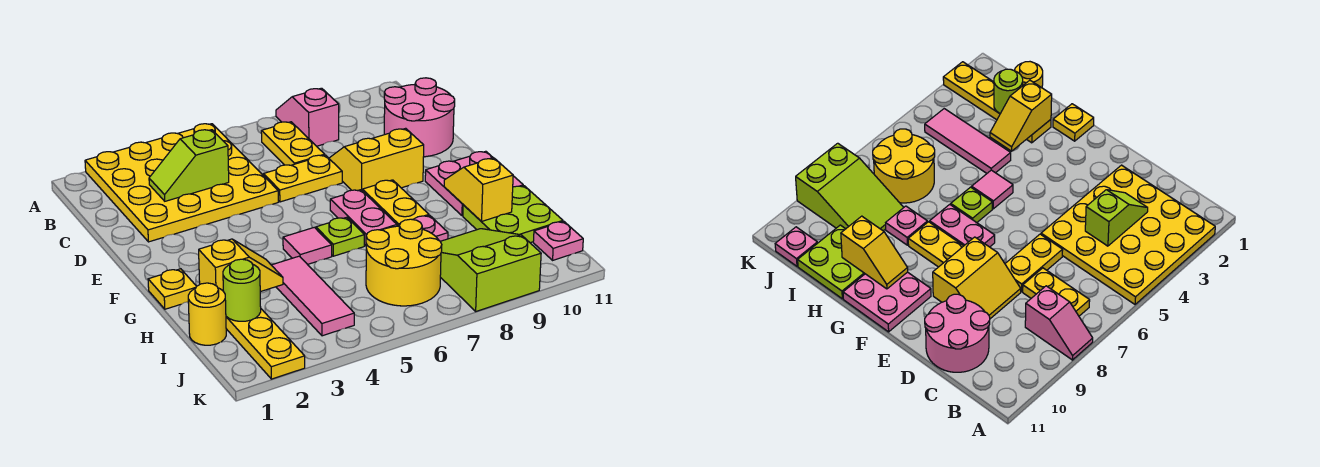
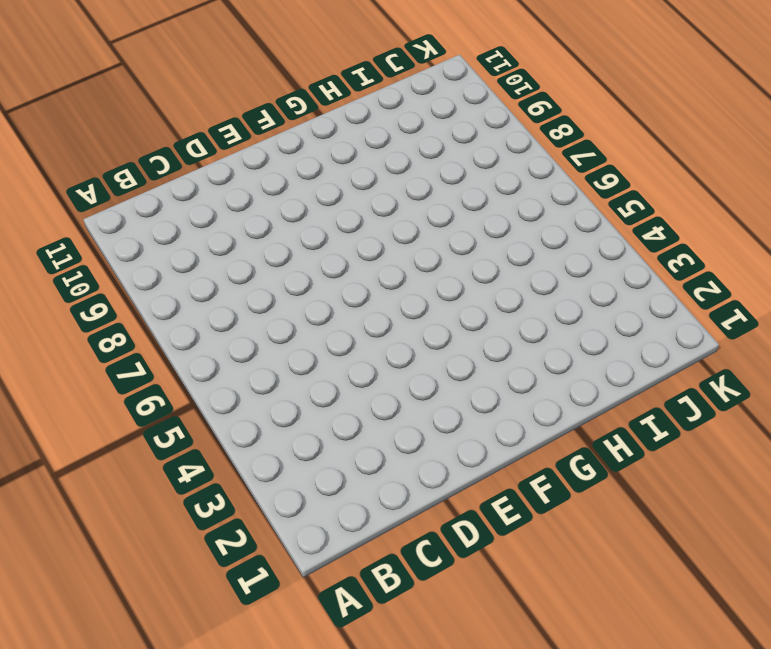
none -> yellow plate A2:D5 level 1
none -> pink slope A8:B8 level 1 top B
none -> yellow plate B7:C7 level 1

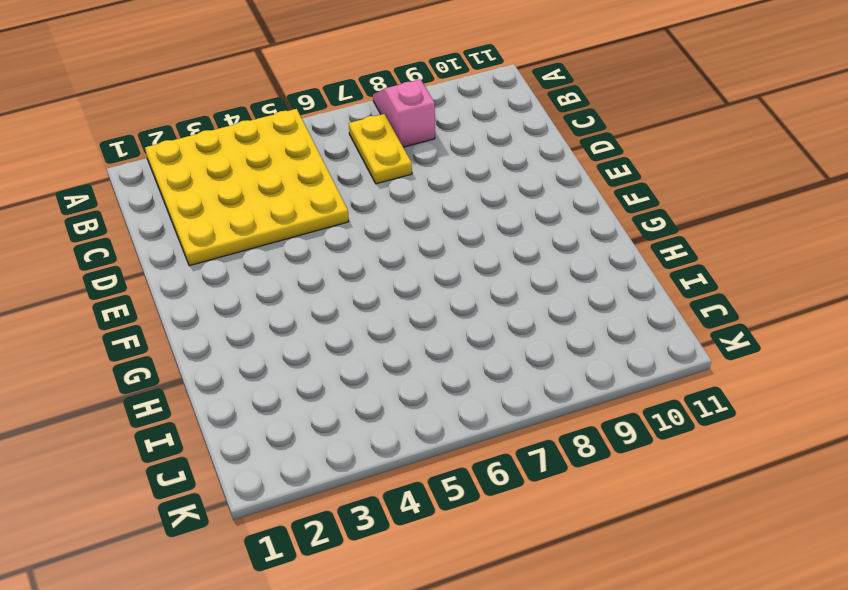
none -> pink round brick C10:D11 level 1
none -> yellow plate D6:D7 level 1
none -> yellow slope D8:E9 level 1 top E

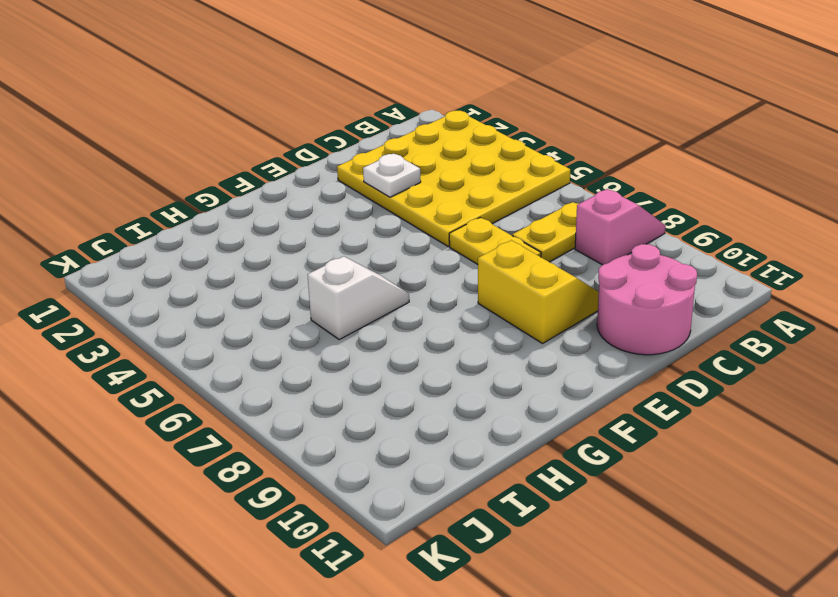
white plate D3 level 2 -> none
white slope G6:H6 level 1 top H -> lime plate G6 level 1
none -> pink plate F7:G7 level 1
none -> yellow plate F8:G8 level 1
none -> pink plate F10:G11 level 1

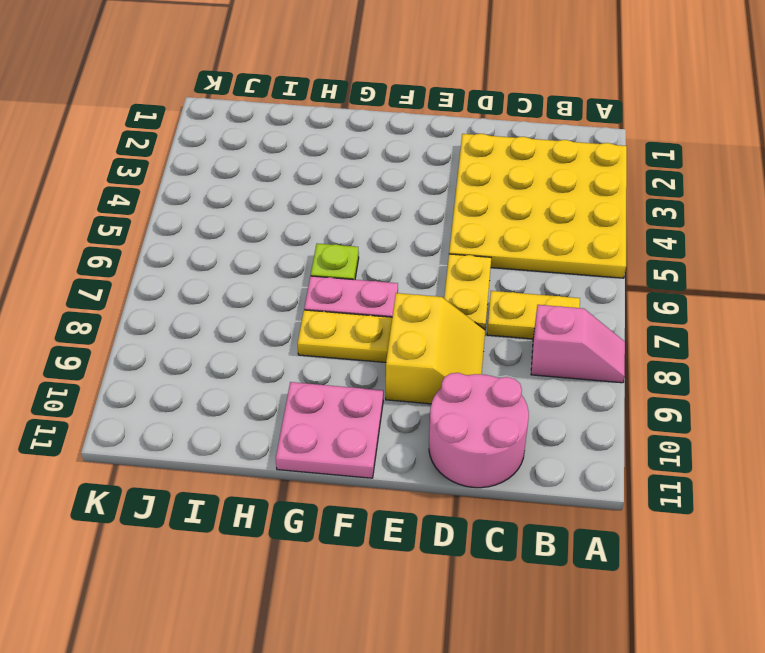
none -> yellow plate G1 level 1
none -> pink tile G5 level 1
none -> yellow plate H2:K2 level 1

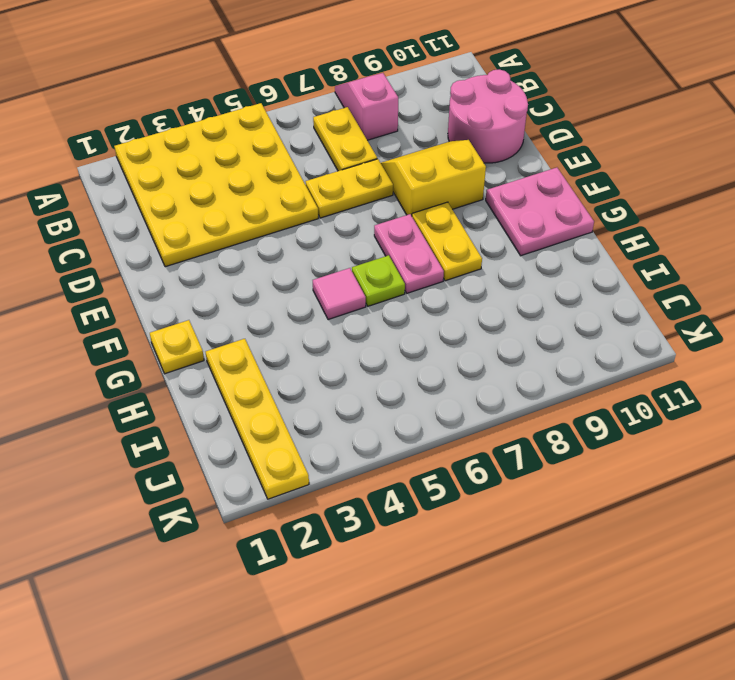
none -> pink tile H4:J4 level 1
none -> pink plate H8 level 1
none -> lime plate H10:I11 level 1

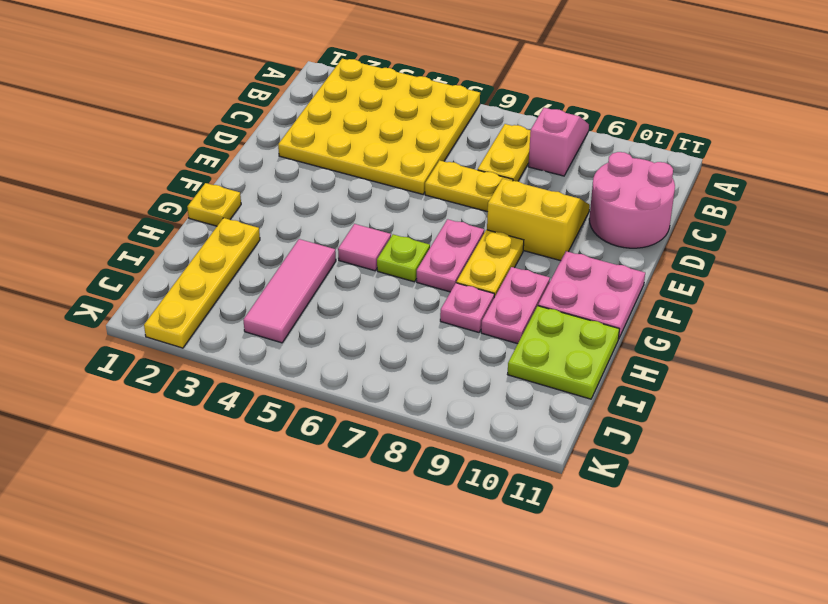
pink plate G9:H9 level 1 -> none
none -> yellow round brick I1 level 1
none -> yellow round brick I6:J7 level 1
none -> lime slope I8:K9 level 1 top K

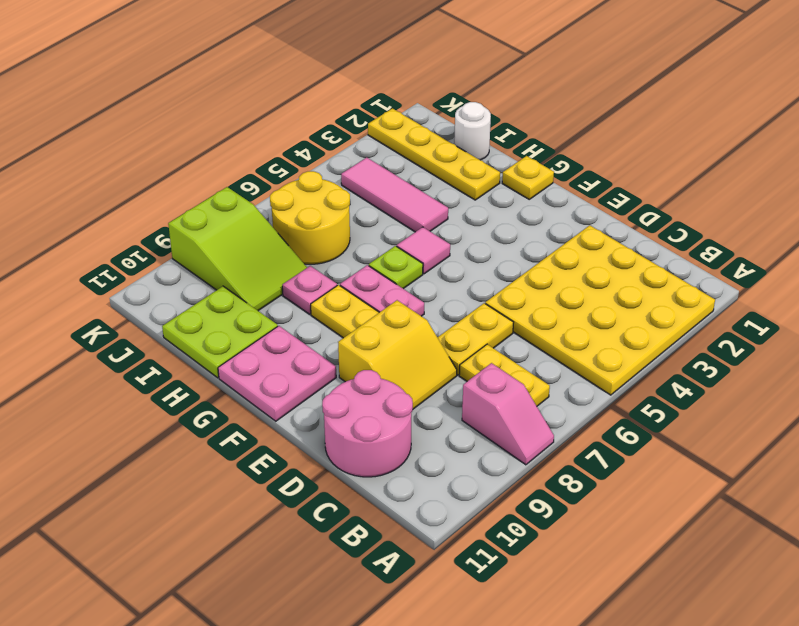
white round brick I1 level 1 -> yellow round brick I1 level 1
none -> pink plate J11 level 1
none -> lime slope C3:C4 level 2 top 4
none -> yellow slope G10:H10 level 2 top H

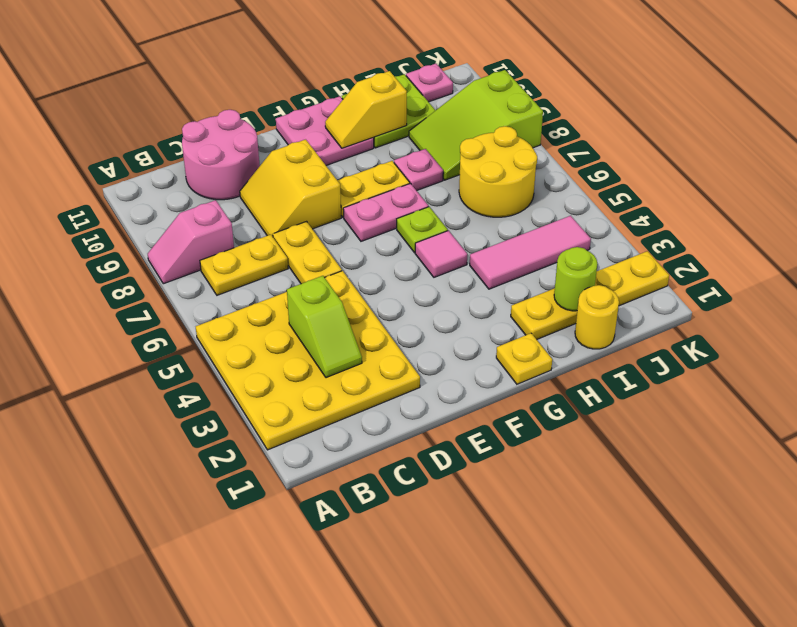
none -> yellow slope H2:H3 level 2 top 2

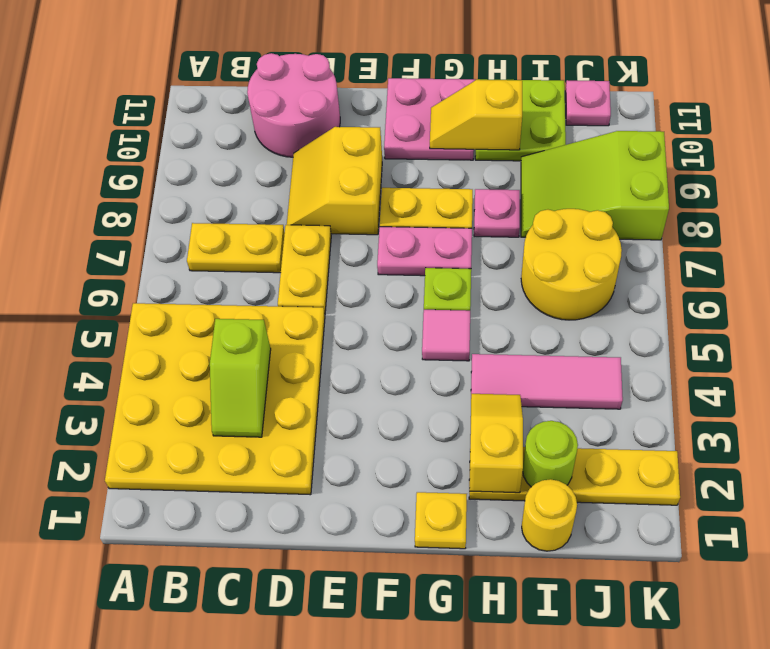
none -> pink slope A8:B8 level 1 top B

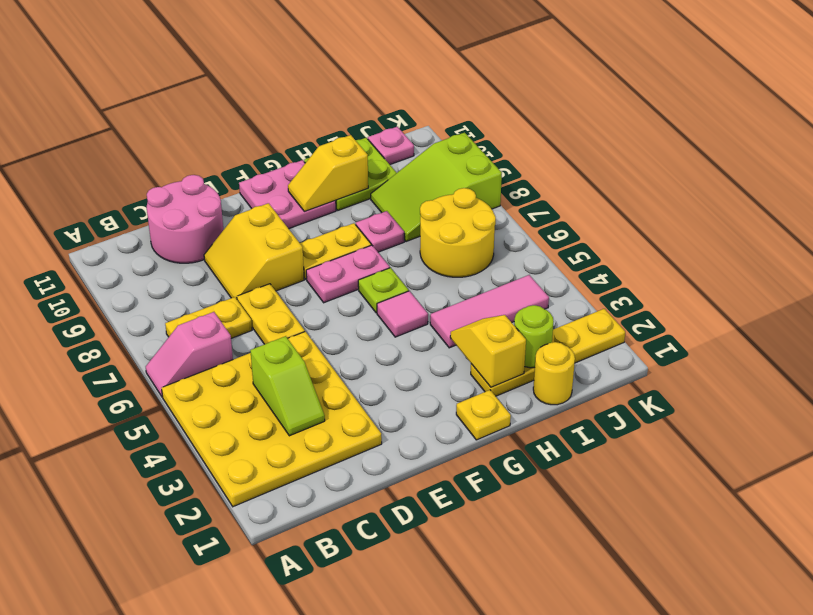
pink slope A6:B6 level 1 top B -> pink slope A8:B8 level 1 top B

